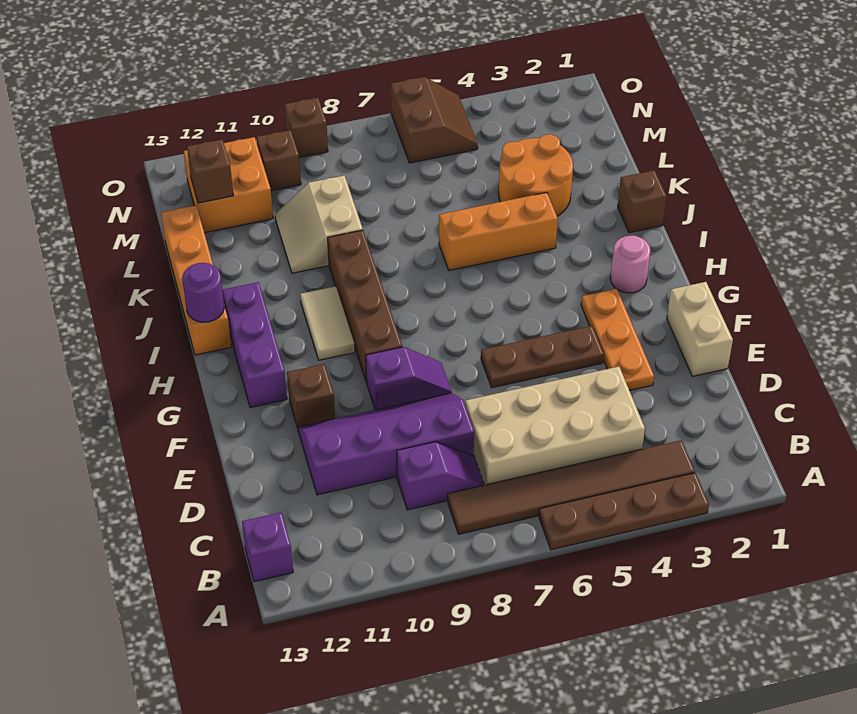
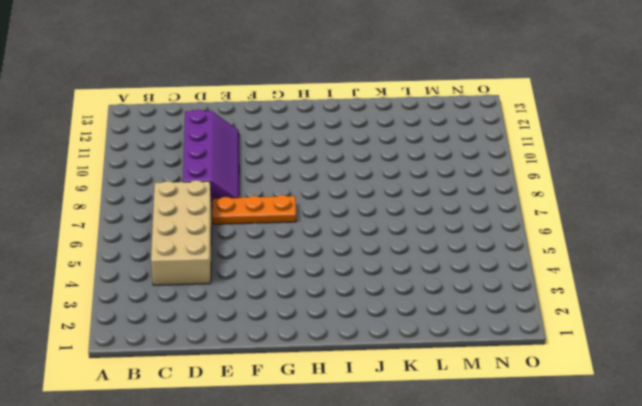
orange plate E7:G7 level 1 -> orange plate E3:G3 level 1
none -> brown plate A3:A6 level 1
none -> brown tile B3:B8 level 1
none -> purple brick B13 level 1

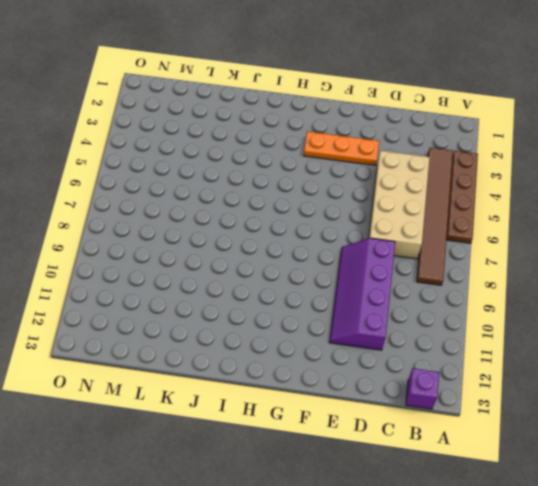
none -> purple slope C8:C9 level 1 top 9
none -> tan brick E1:F1 level 1
none -> brown plate F4:F6 level 1

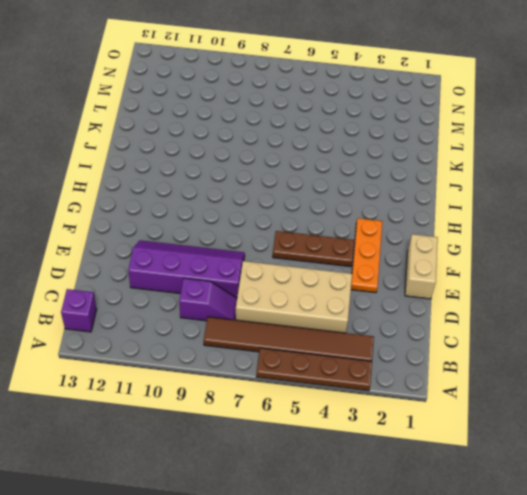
none -> purple slope F8:F9 level 1 top 9
none -> brown brick F11 level 1
none -> brown brick G9:J9 level 1

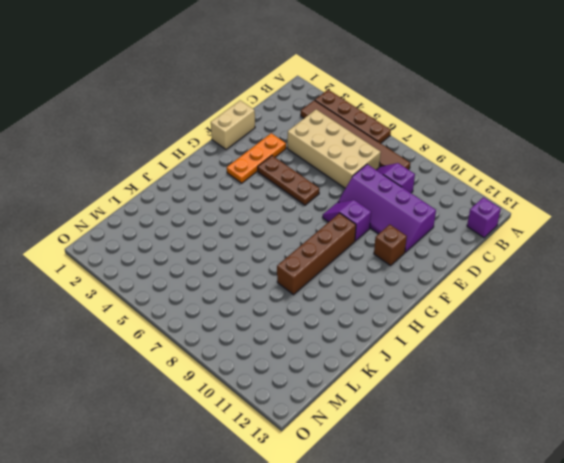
none -> purple brick G12:I12 level 1
none -> pink round brick H2 level 1
none -> tan tile H10:I10 level 1

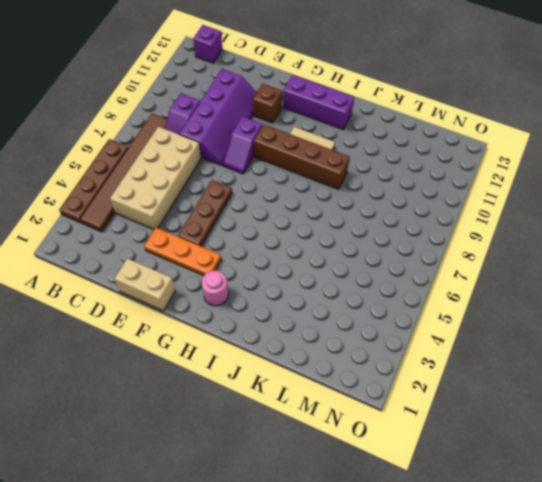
none -> orange brick I13:L13 level 1
none -> brown brick J1 level 1
none -> orange brick J4:J6 level 1

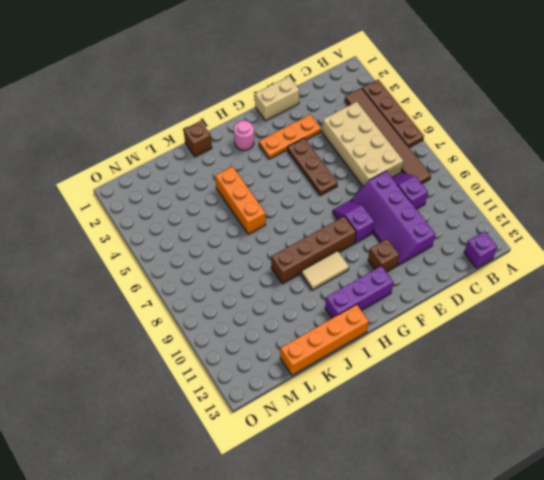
none -> orange round brick K3:L4 level 1
none -> tan slope K9:L10 level 1 top 9
none -> orange brick M11:N12 level 1

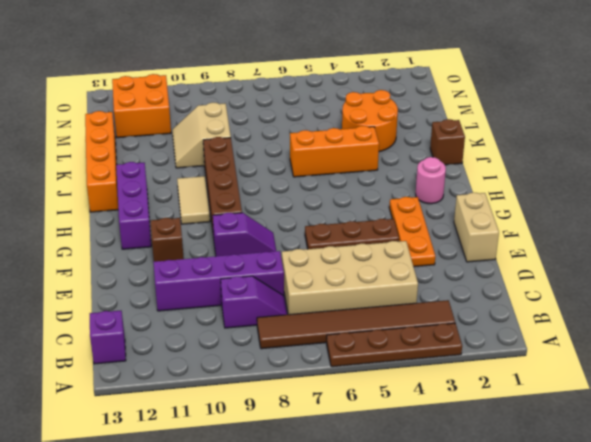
none -> brown slope N5:O6 level 1 top 6
none -> brown brick N10 level 1
none -> brown brick O9 level 1

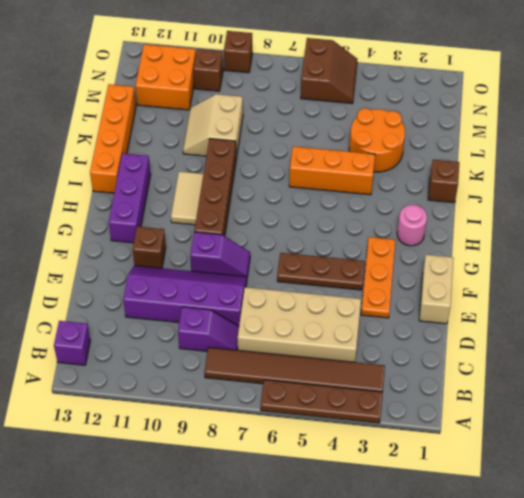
none -> purple round brick I13 level 2
none -> brown brick M12 level 2

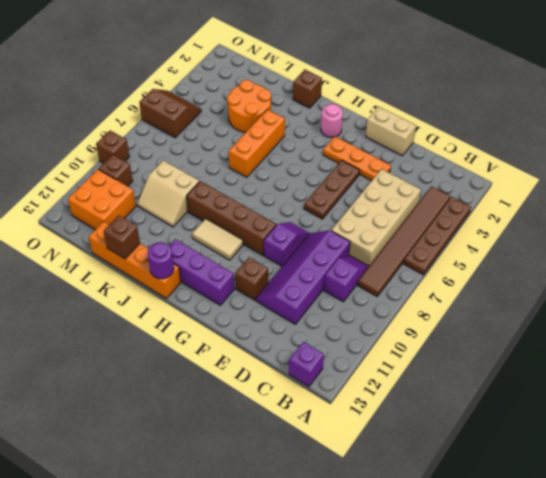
brown brick K13 level 2 -> brown brick M12 level 2

